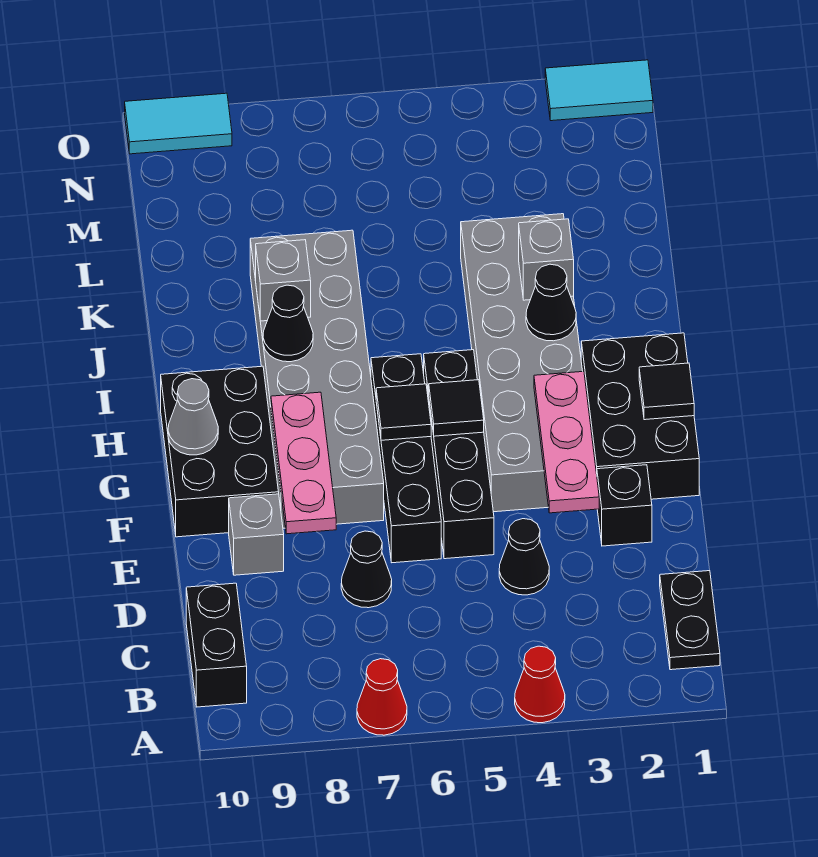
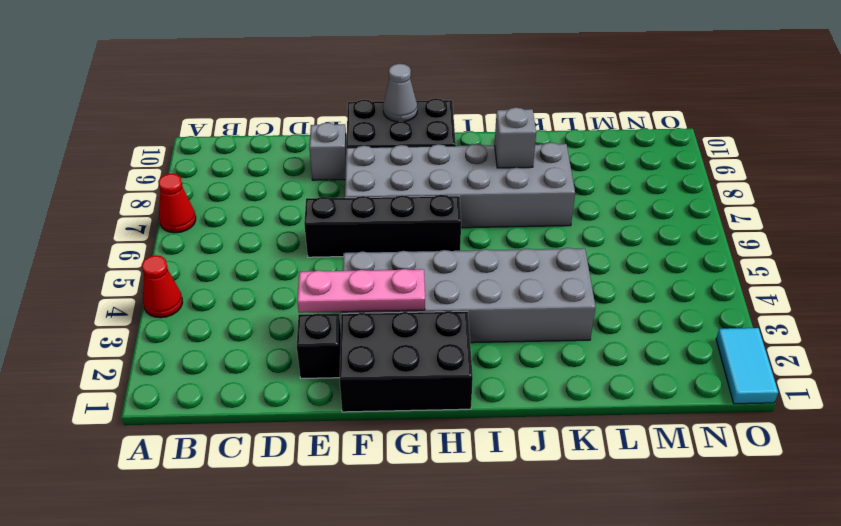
none -> black plate B1:C1 level 1
none -> black brick B10:C10 level 1
none -> black cone D4 level 1

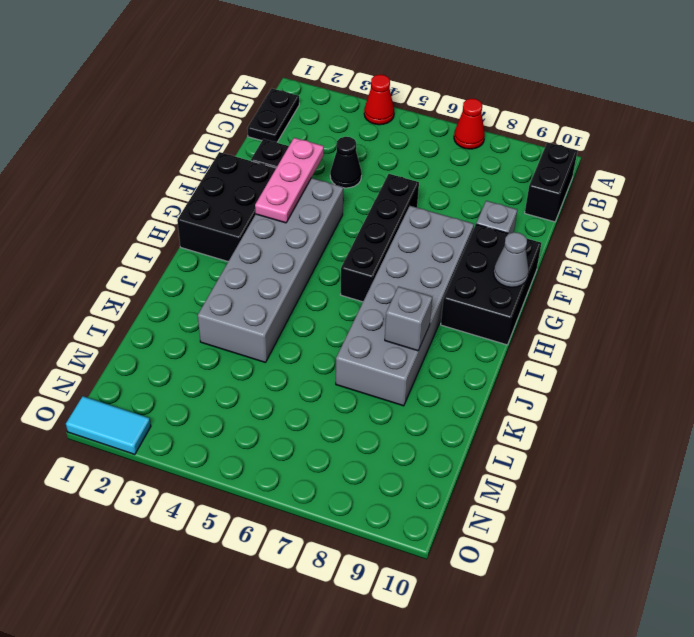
none -> black cone D7 level 1
none -> black brick E5:H5 level 1
none -> cyan tile O9:O10 level 1

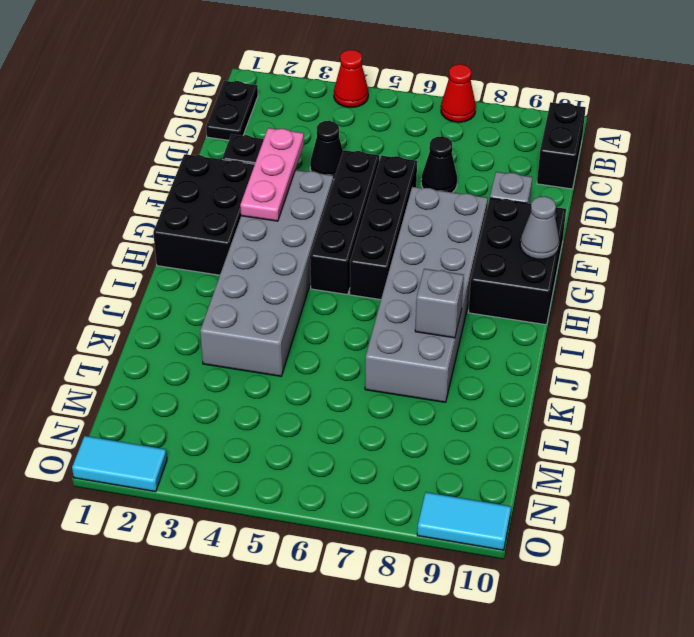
none -> pink plate E8:G8 level 2
none -> black tile G1 level 2
none -> black tile G5 level 2

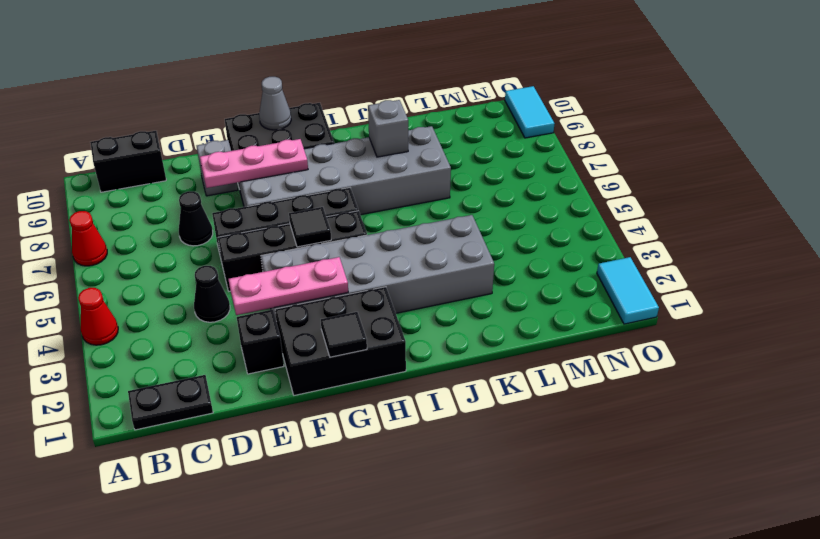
none -> black tile G6 level 2
none -> black cone I3 level 2
none -> black cone I8 level 2

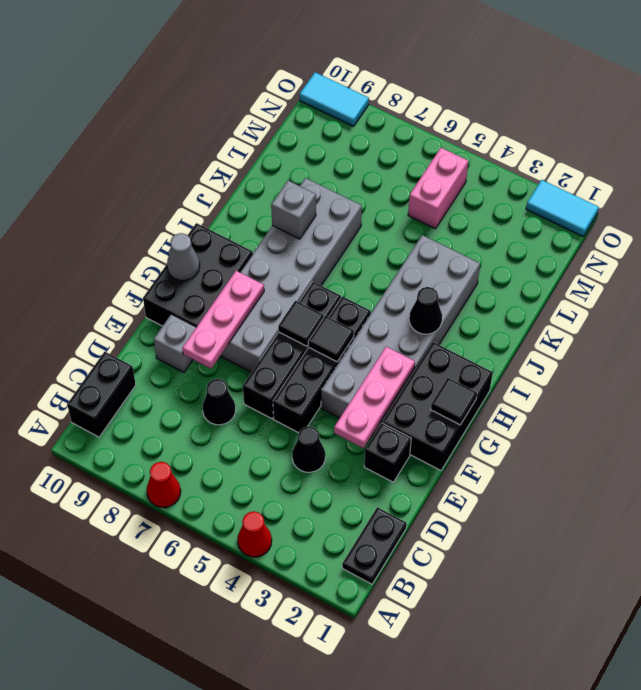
pink brick M5:N5 level 1 -> none
none -> black cone I8 level 2
none -> grey brick J3 level 2

